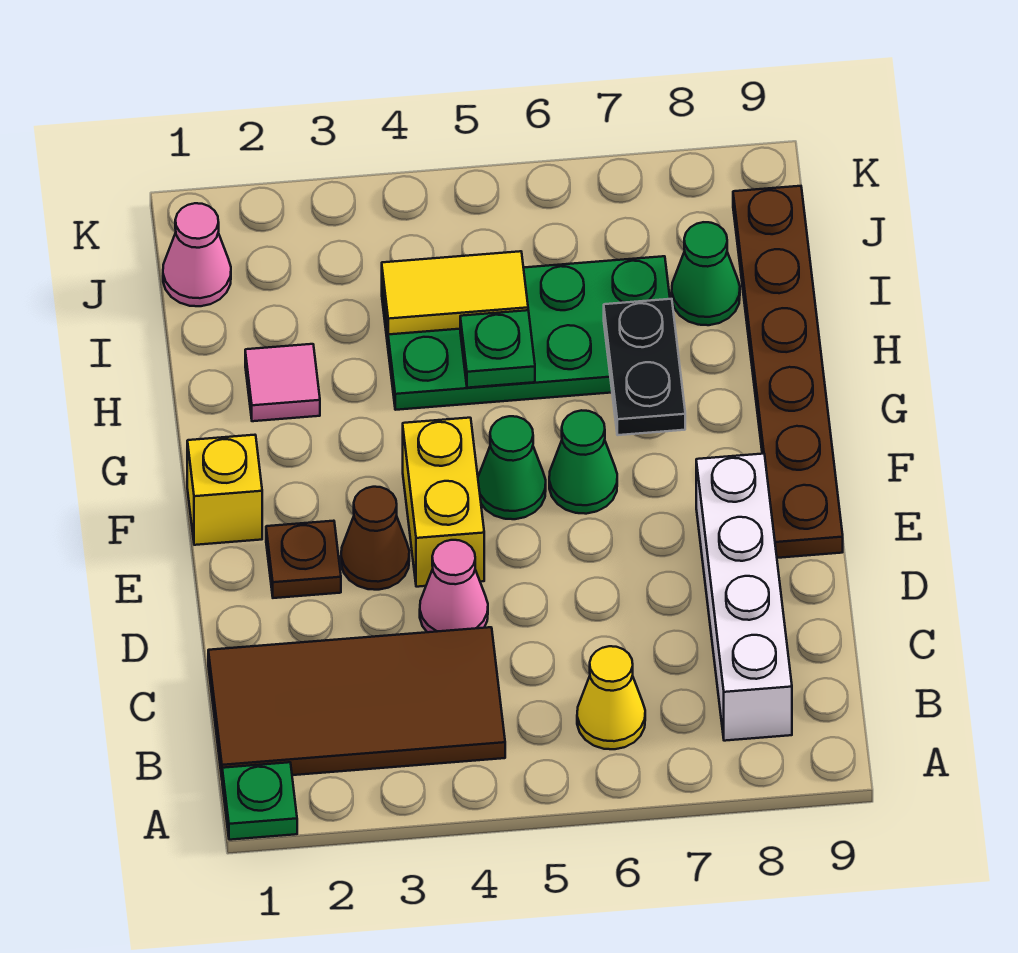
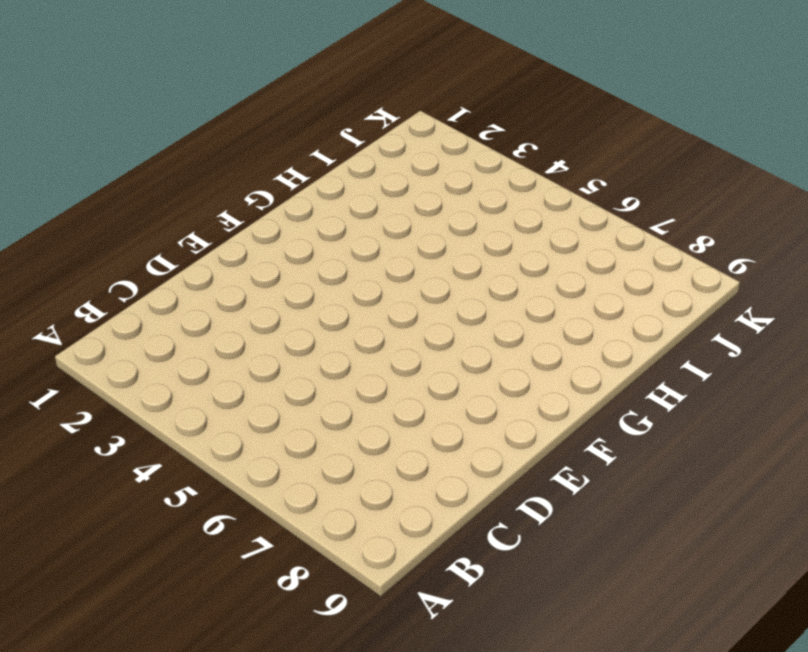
none -> green plate A1 level 1
none -> brown tile B1:C4 level 1
none -> yellow cone B6 level 1

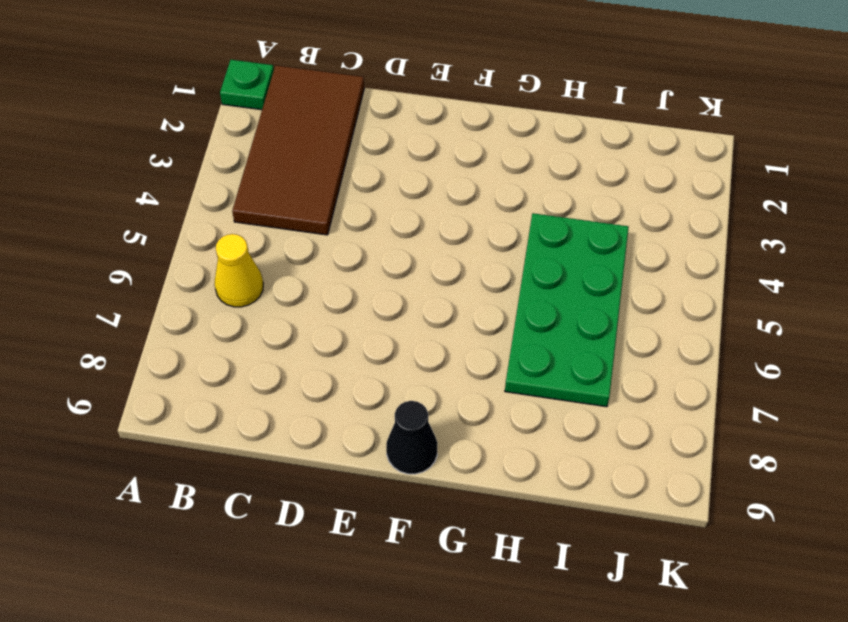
black cone F9 level 1 -> brown plate E9:J9 level 1
none -> white brick B8:E8 level 1
none -> pink cone D4 level 1
none -> brown plate E2 level 1

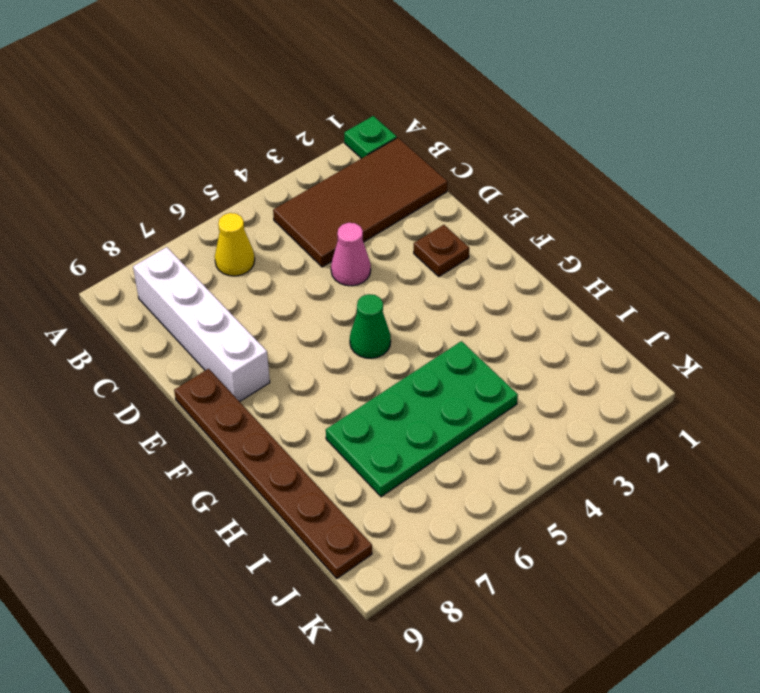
none -> brown cone E3 level 1
none -> yellow brick E4:F4 level 1
none -> yellow brick F1 level 1

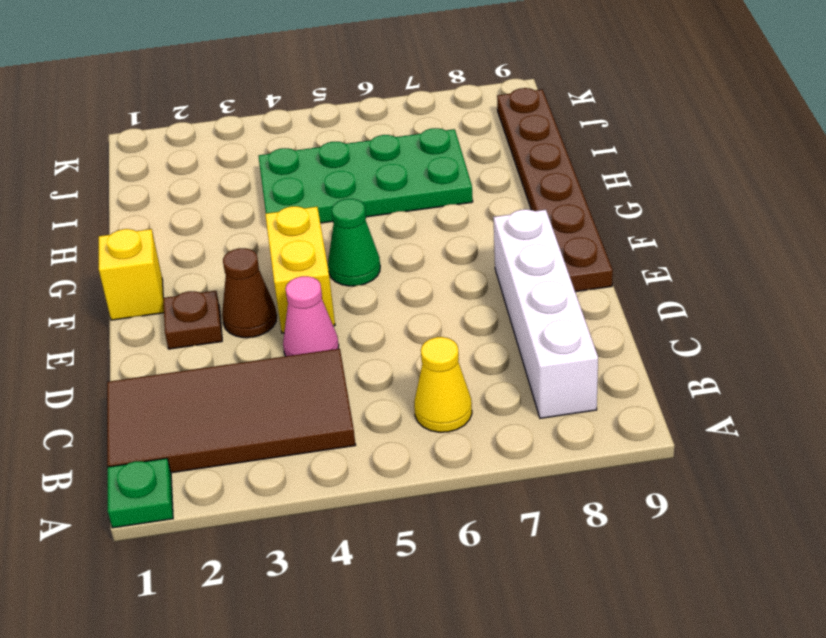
none -> green cone F6 level 1
none -> pink tile H2 level 1
none -> green cone I8 level 1

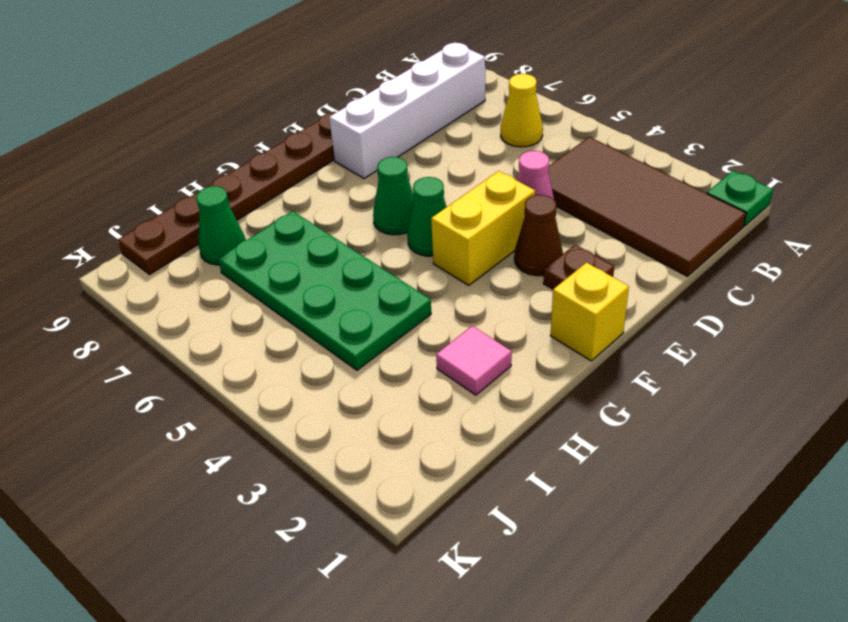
none -> pink cone J1 level 1
none -> black plate G7:H7 level 2
none -> green plate H5 level 2

